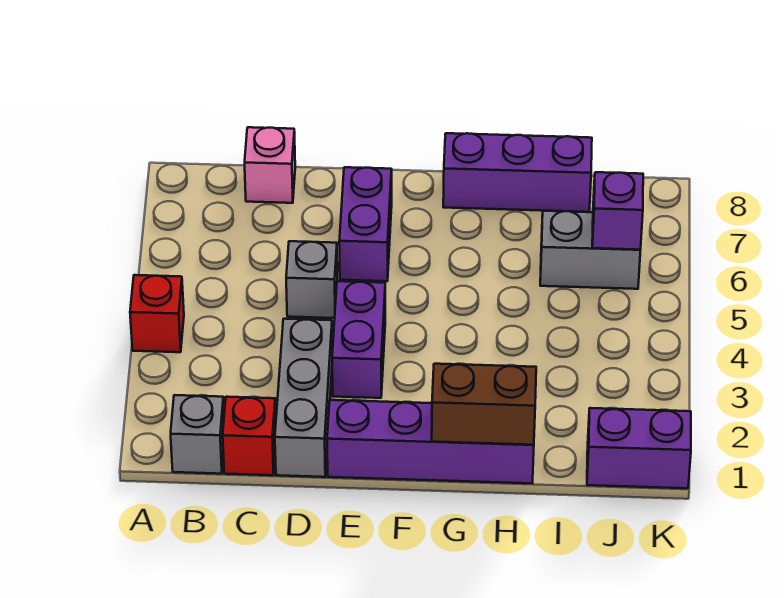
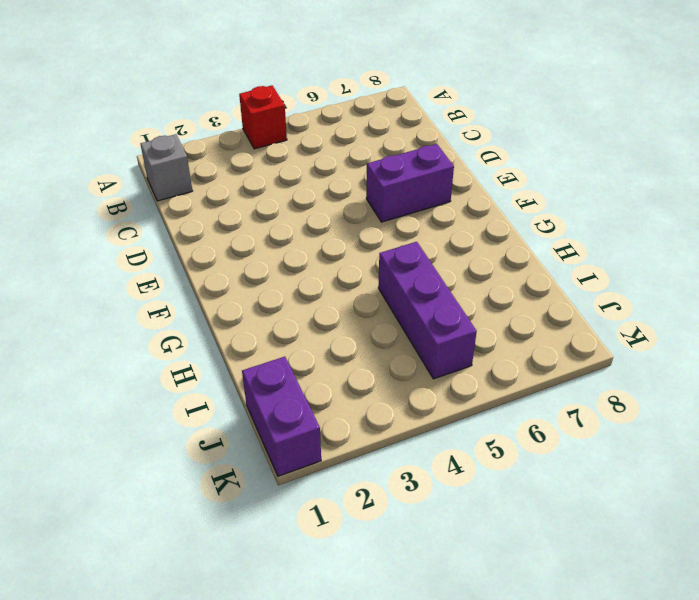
purple brick H5:J5 level 1 -> purple brick G8:I8 level 1
none -> red brick C1 level 1
none -> pink brick C8 level 1
none -> grey brick D1:D3 level 1

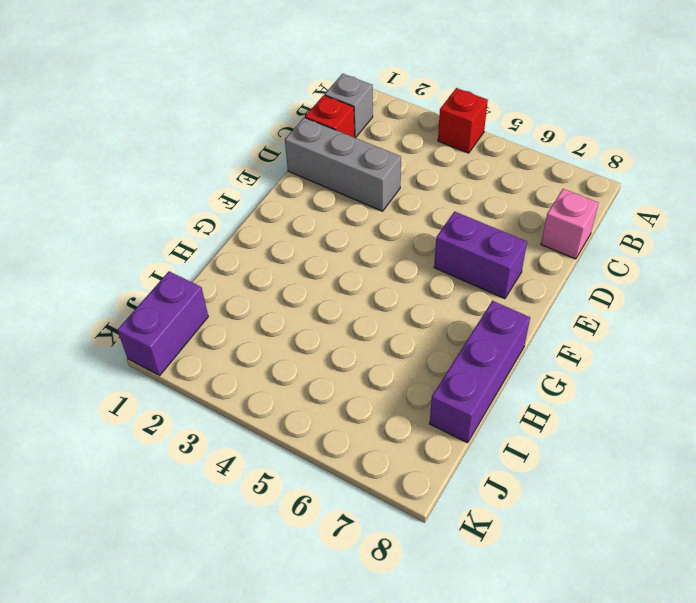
none -> grey brick D5 level 1
none -> purple brick E1:H1 level 1
none -> purple brick E3:E4 level 1

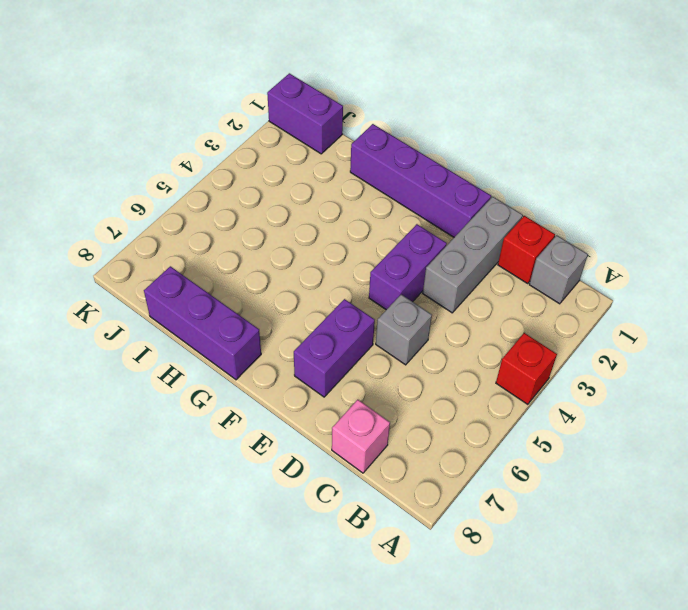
none -> grey brick I6:J6 level 1
none -> brown brick G1:H1 level 2
none -> purple brick J6 level 2

